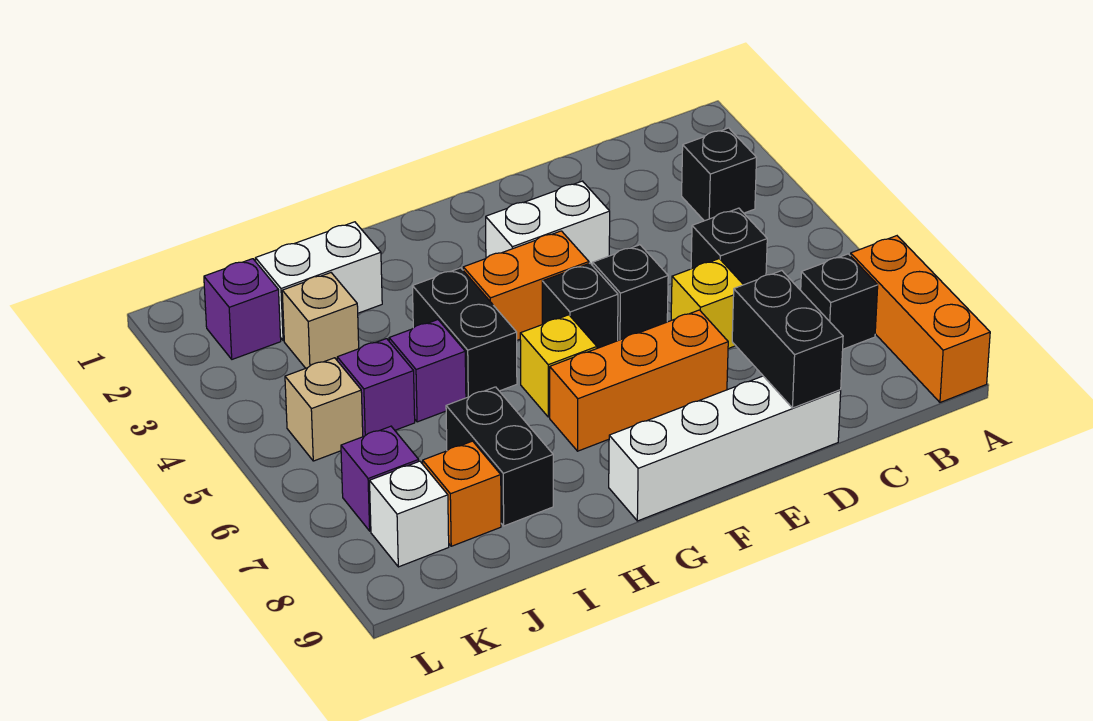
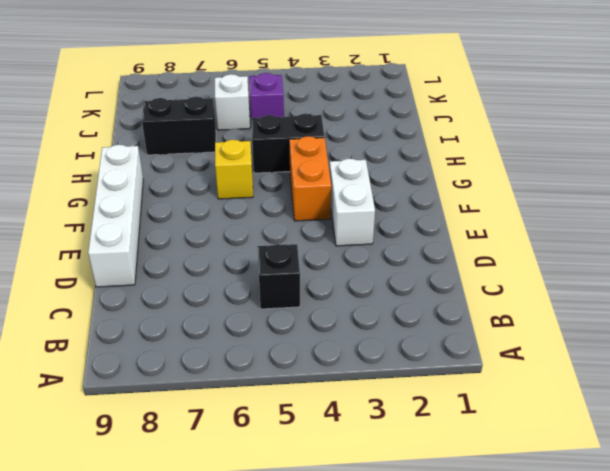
white brick J6 level 1 -> white brick K8 level 1
none -> orange brick A7:A9 level 1
none -> black brick B3 level 1
none -> black brick B7 level 1

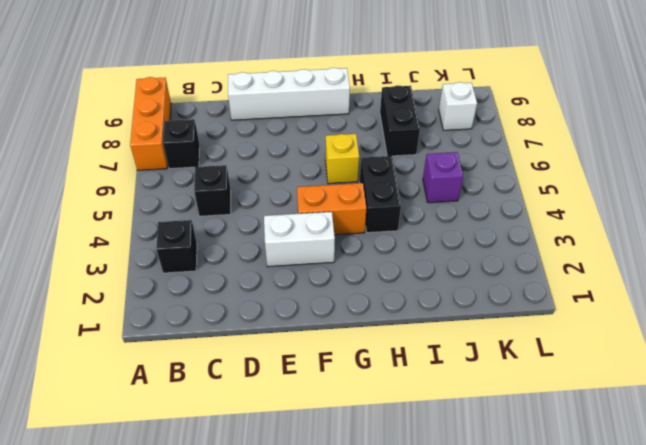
none -> yellow brick D6 level 1
none -> black brick E5 level 1
none -> orange brick E7:G7 level 1

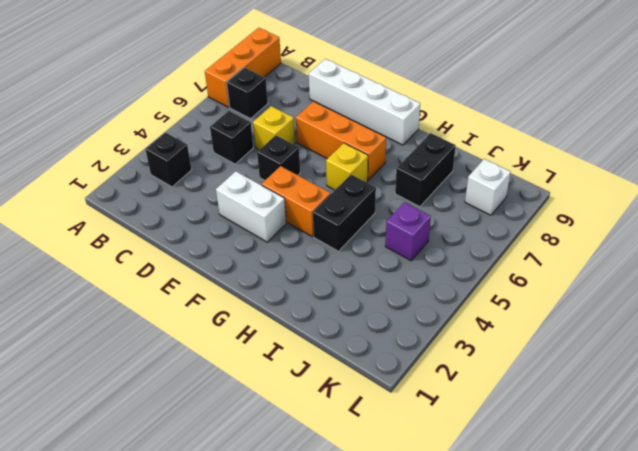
none -> black brick F5 level 1
none -> white brick I2:J2 level 1
none -> purple brick I5 level 1

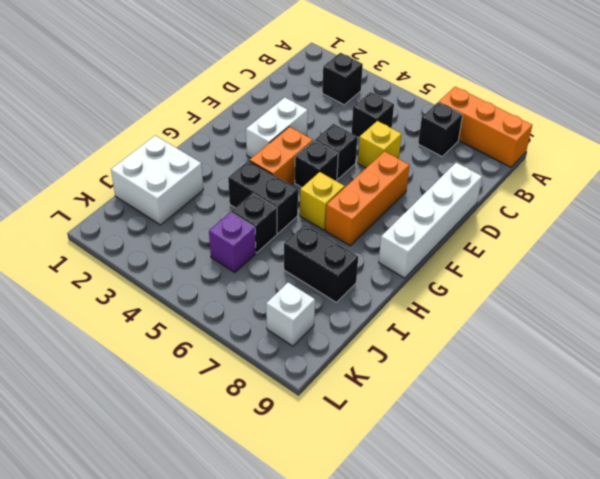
white brick I1:J2 level 1 -> white brick I2:J2 level 1
black brick I5 level 1 -> purple brick I5 level 1
none -> tan brick J3 level 1
none -> orange brick J8 level 1
none -> purple brick K2 level 1

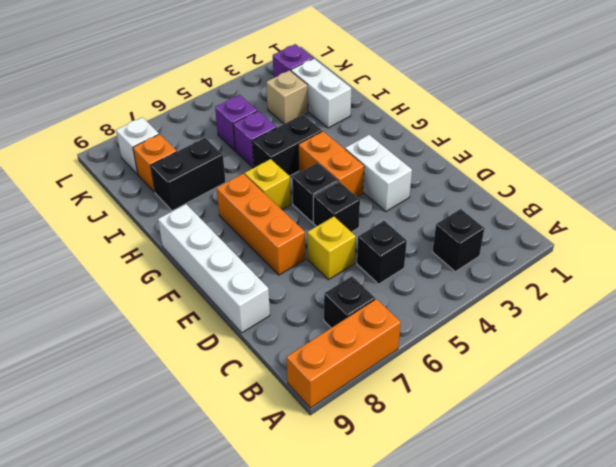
none -> tan brick K5 level 1
none -> purple brick K7 level 1
none -> black brick D8:D9 level 2

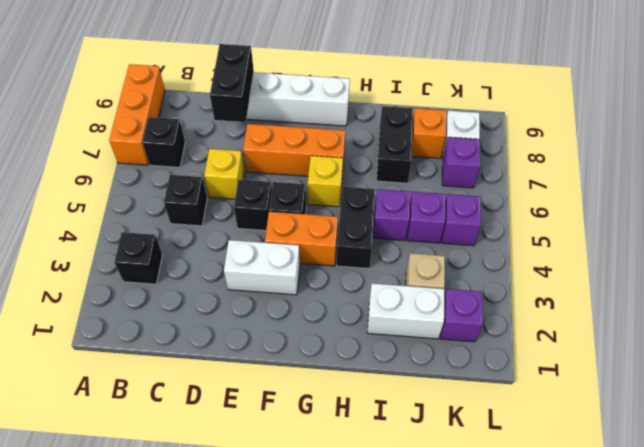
purple brick K5 level 1 -> tan brick K5 level 1

